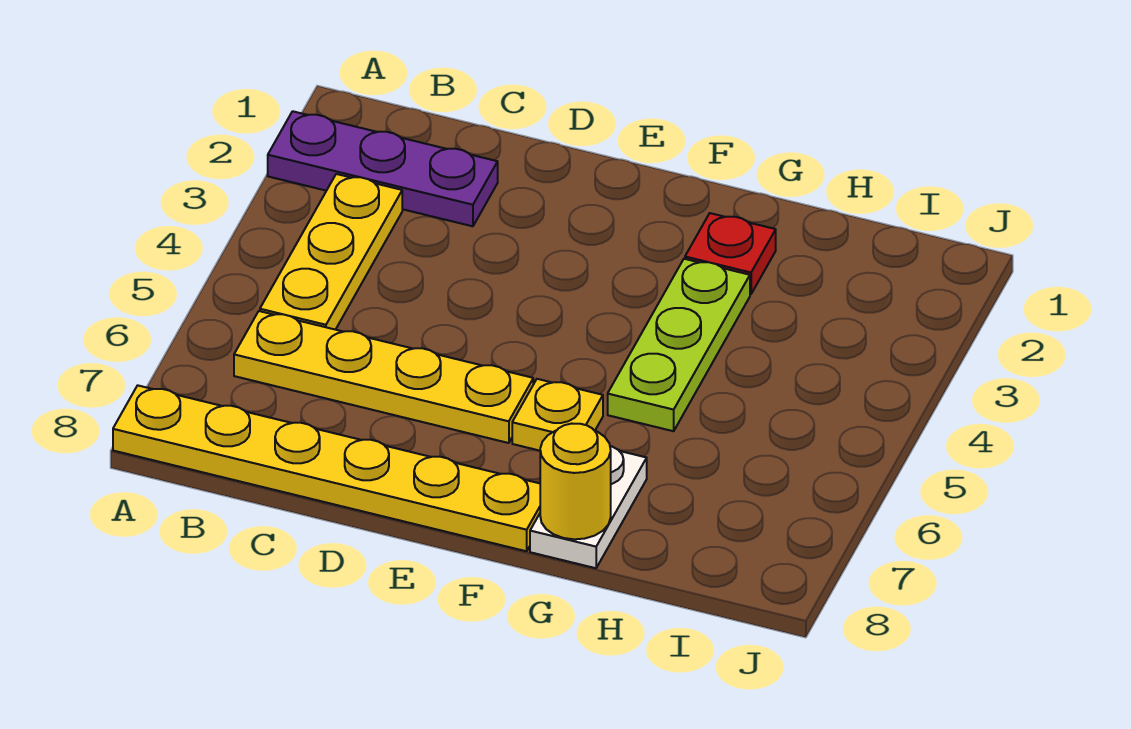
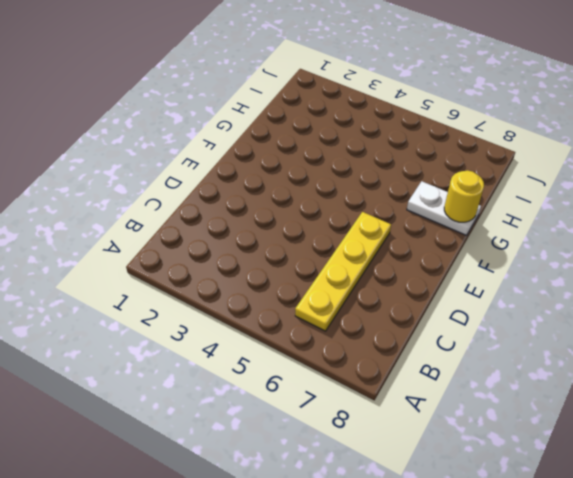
none -> purple plate A2:C2 level 1
none -> yellow plate A8:F8 level 1

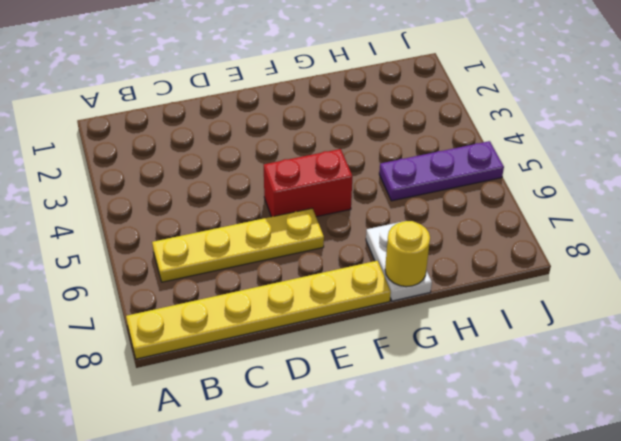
red brick E5:F5 level 1 -> none
purple plate H5:J5 level 1 -> purple plate A2:C2 level 1
none -> yellow plate B3:B5 level 1
none -> yellow plate F6 level 1

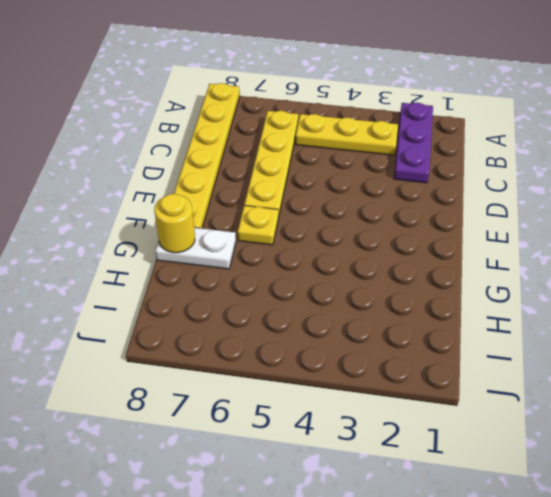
none -> red plate G2 level 1
none -> lime plate G3:G5 level 1

